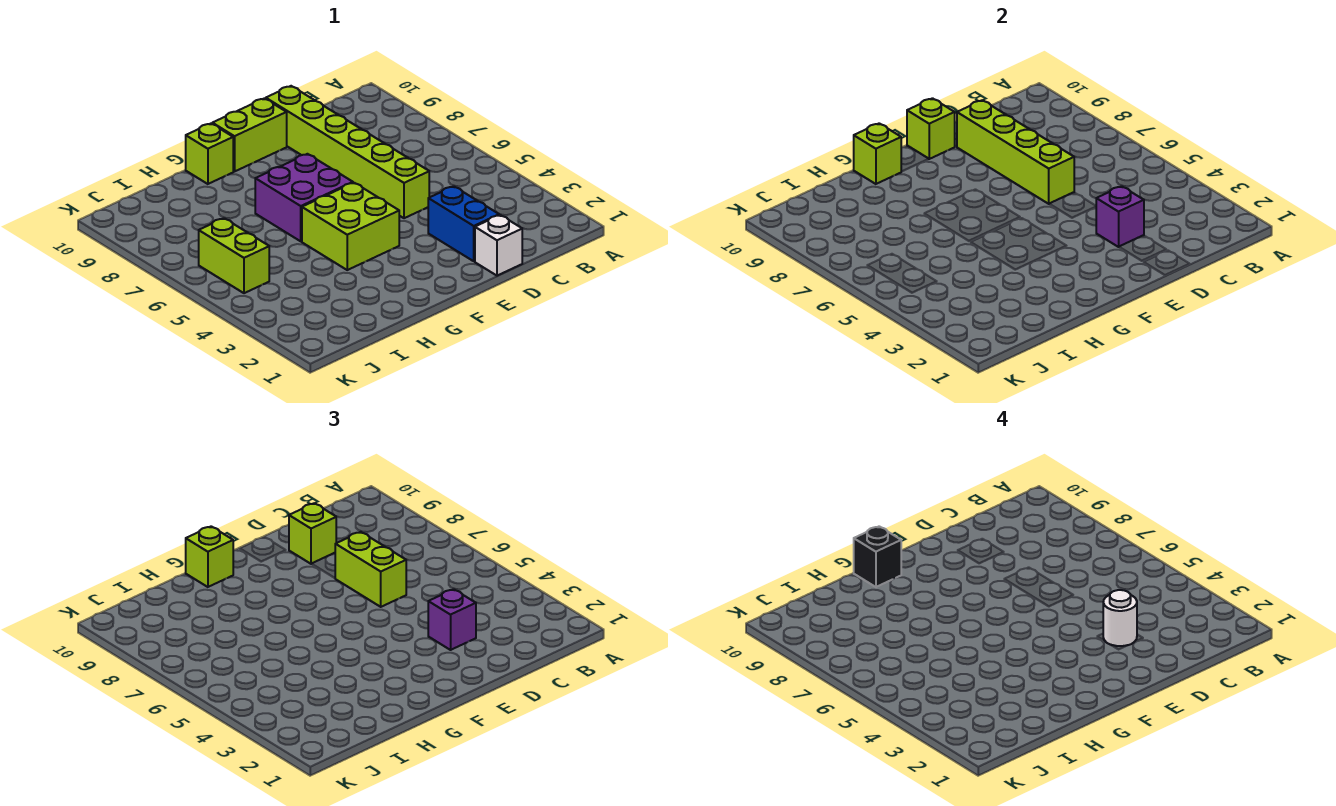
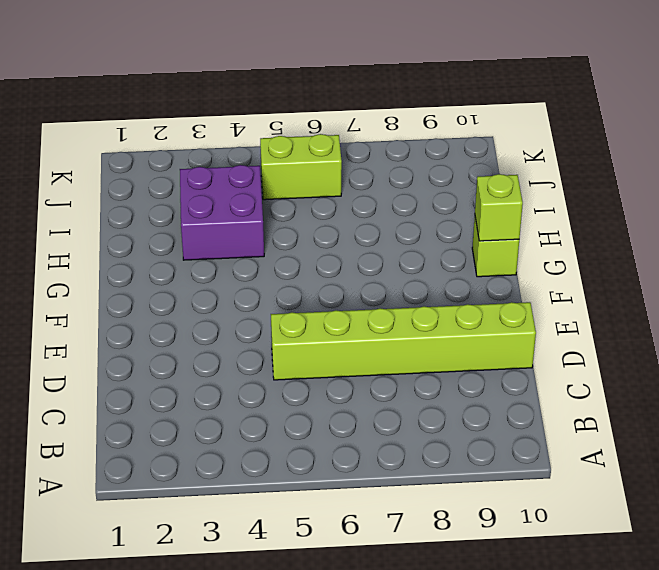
purple brick H3:I4 level 1 -> purple brick F6:G7 level 1
none -> white brick D1 level 1
none -> blue brick D2:D3 level 1
none -> lime brick E10:F10 level 1

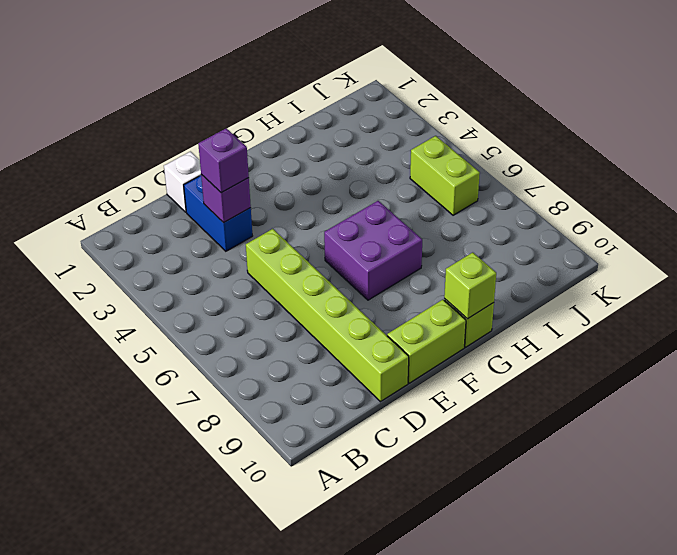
none -> lime brick F4:G5 level 1
none -> lime brick D6:D9 level 2
none -> lime brick E10 level 2

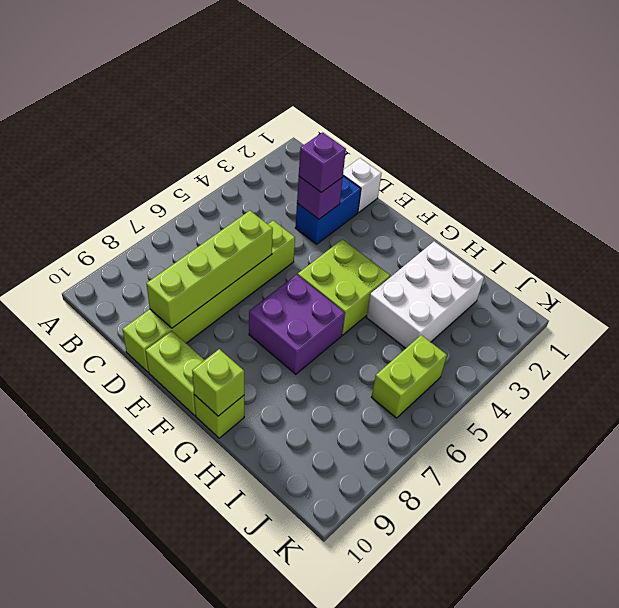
white brick H2:I4 level 1 -> none
none -> lime brick E10 level 2
none -> lime brick D6:D7 level 3
none -> lime brick D9 level 3

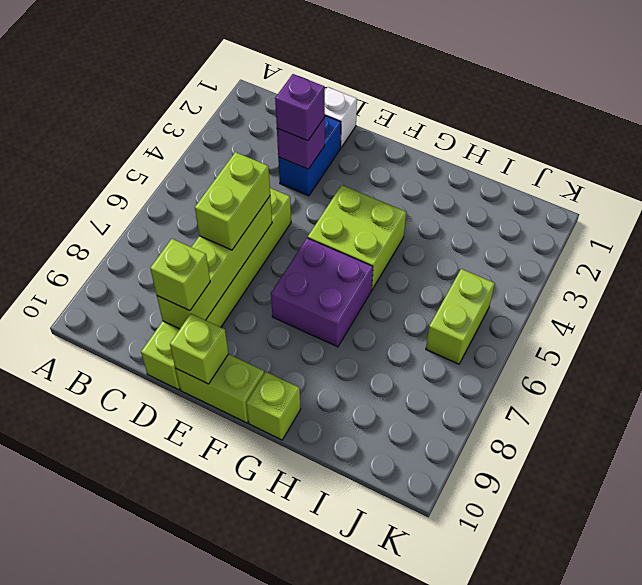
none -> lime brick G10 level 2
none -> lime brick G10 level 3
none -> white round brick D3 level 4

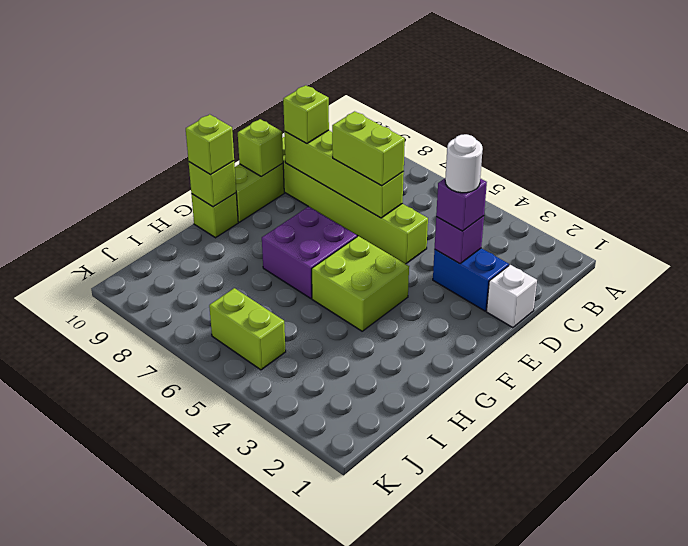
none -> black brick G10 level 4

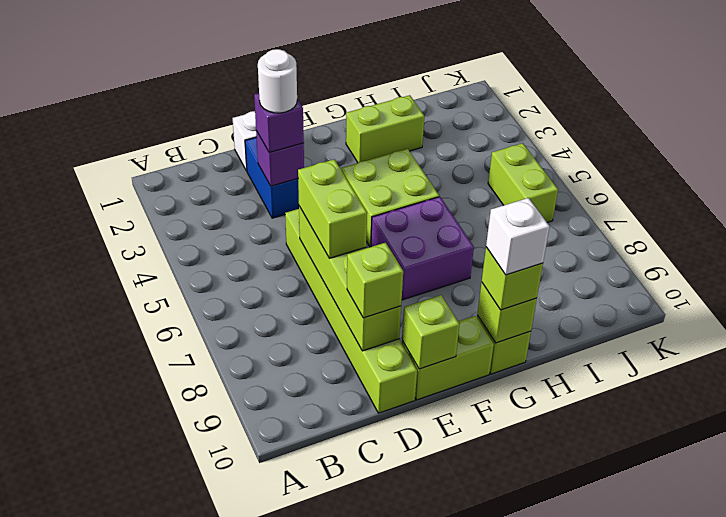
lime brick G2:H2 level 1 -> none
white brick G10 level 4 -> black brick G10 level 4

